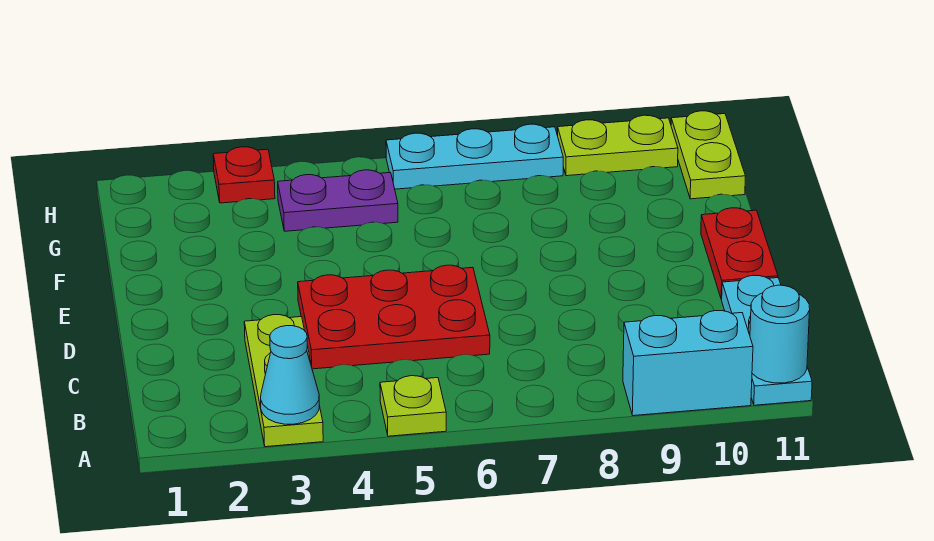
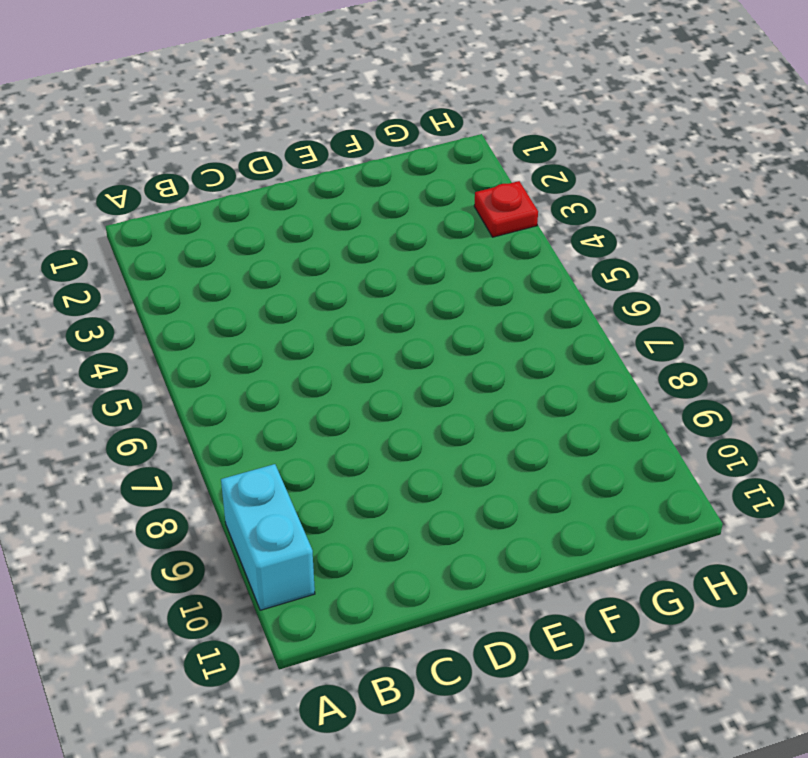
none -> lime plate A3:C3 level 1
none -> lime plate A5 level 1
none -> cyan plate A11:C11 level 1

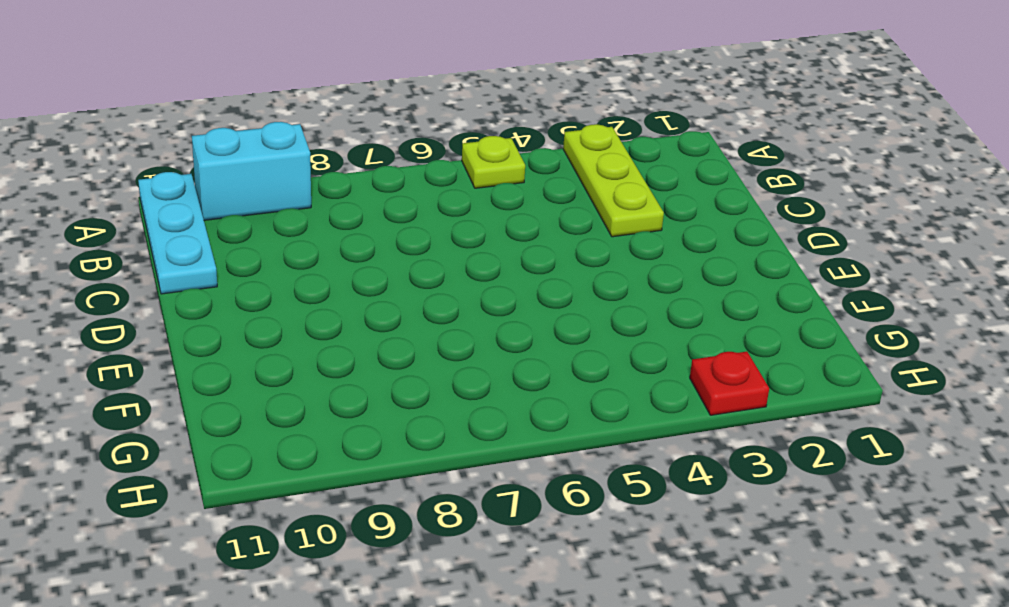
none -> red plate C4:D6 level 1
none -> red plate D11:E11 level 1
none -> purple plate G4:G5 level 1

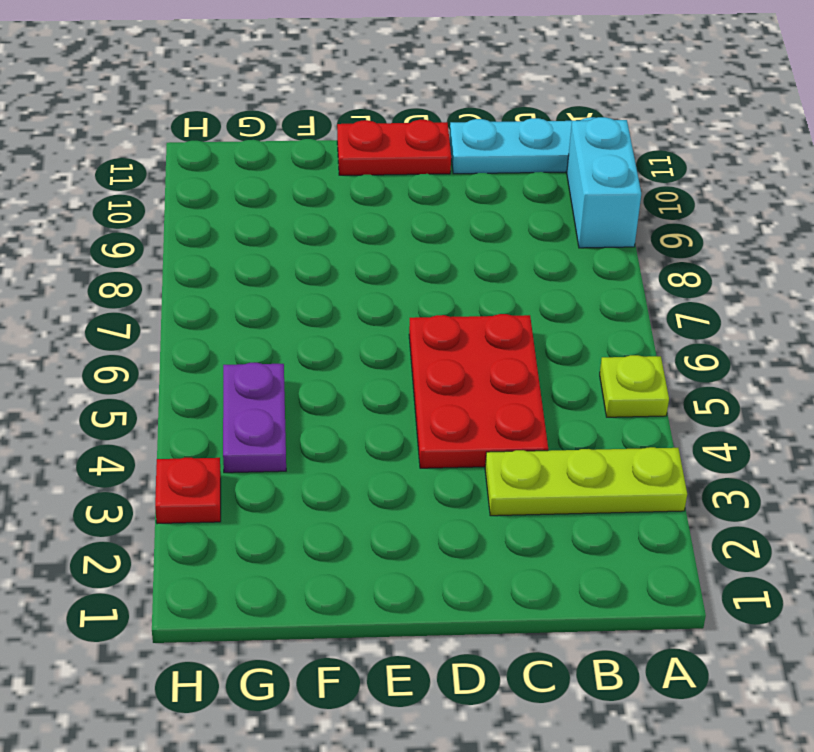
none -> lime plate G11:H11 level 1
none -> cyan plate H6:H8 level 1
none -> lime plate H9:H10 level 1

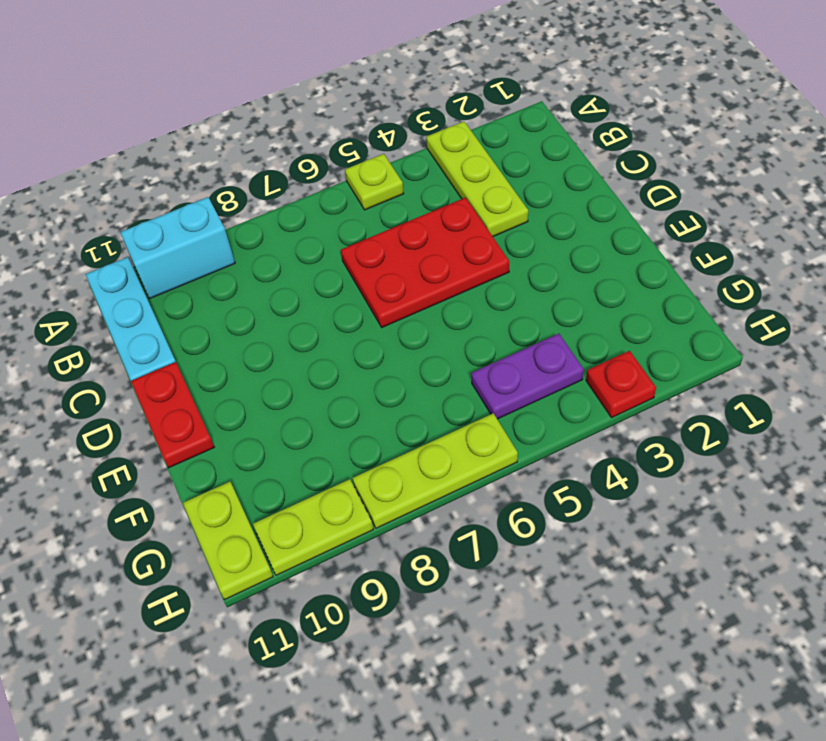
lime plate H6:H8 level 1 -> cyan plate H6:H8 level 1
none -> cyan cone A3 level 2
none -> cyan round brick A11 level 2

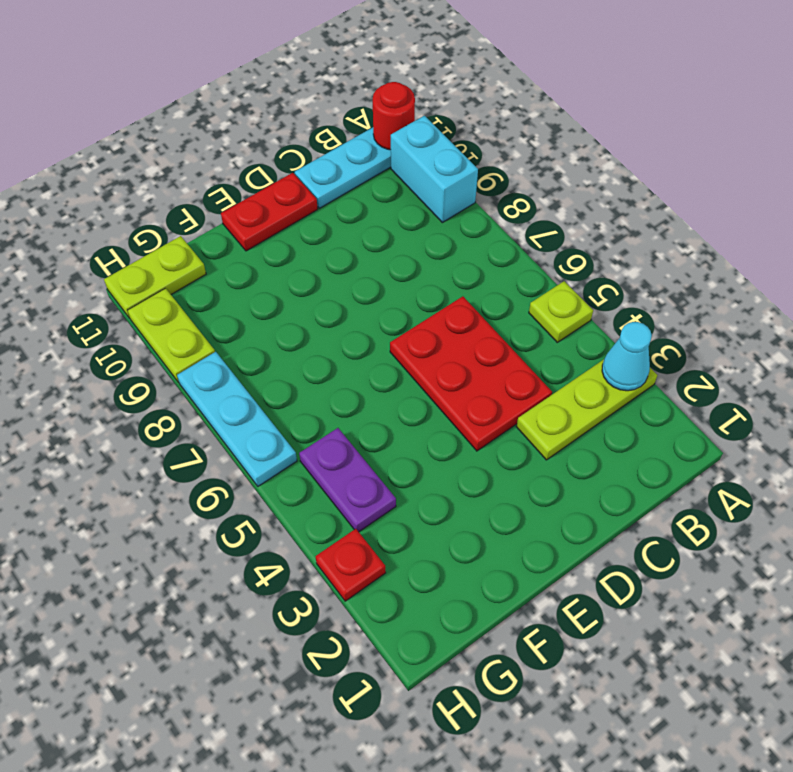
red round brick A11 level 2 -> cyan round brick A11 level 2

